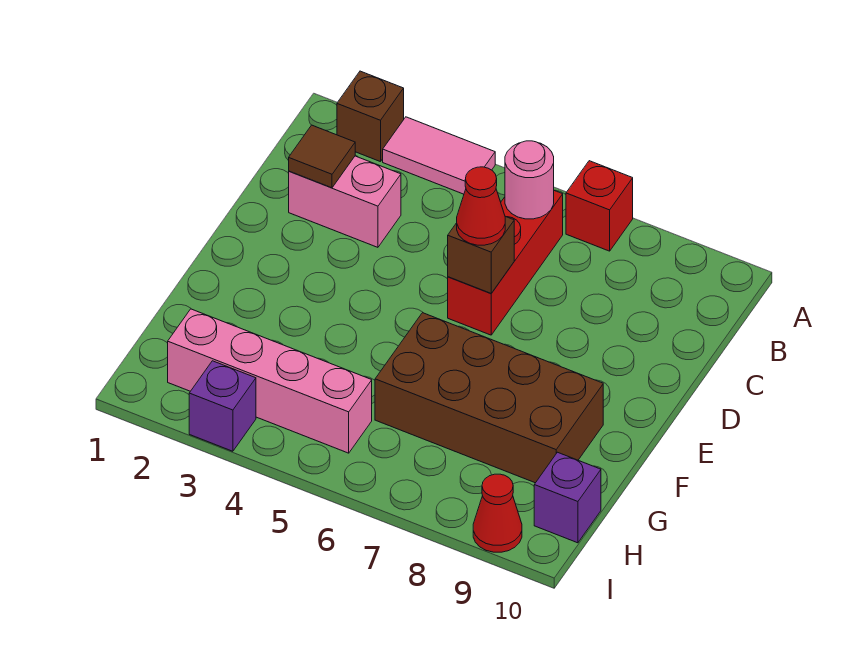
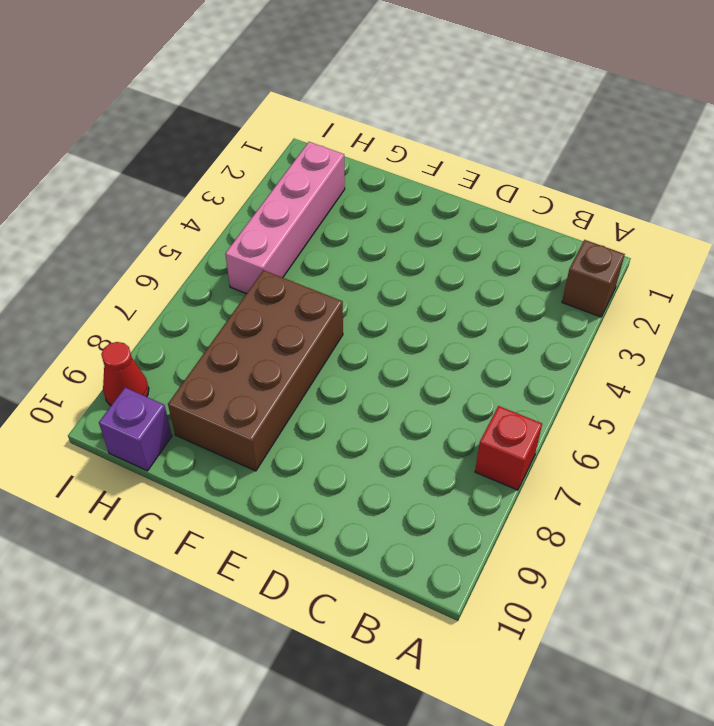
none -> pink tile A3:A4 level 1
none -> red brick B6:D6 level 1
none -> pink brick C2:C3 level 1

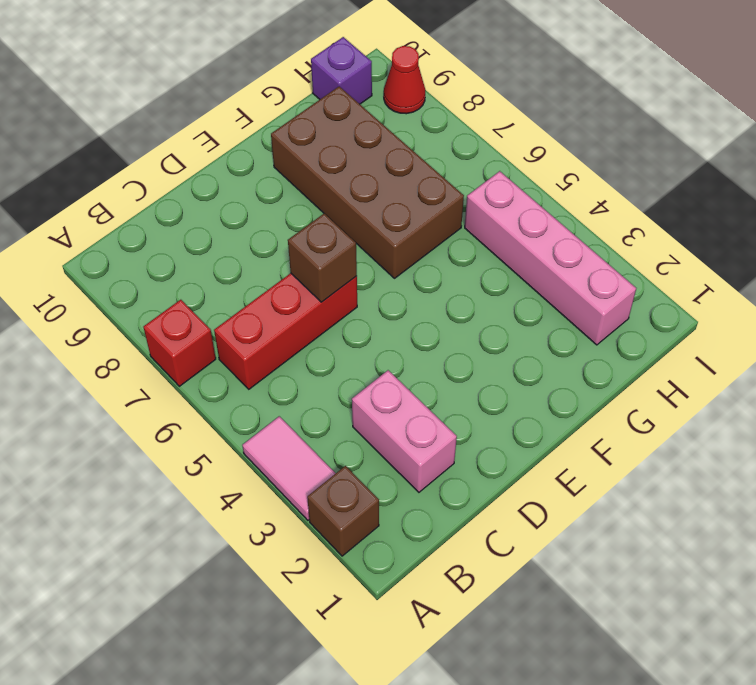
none -> purple brick I3 level 1
none -> pink round brick B6 level 2
none -> brown tile C2 level 2

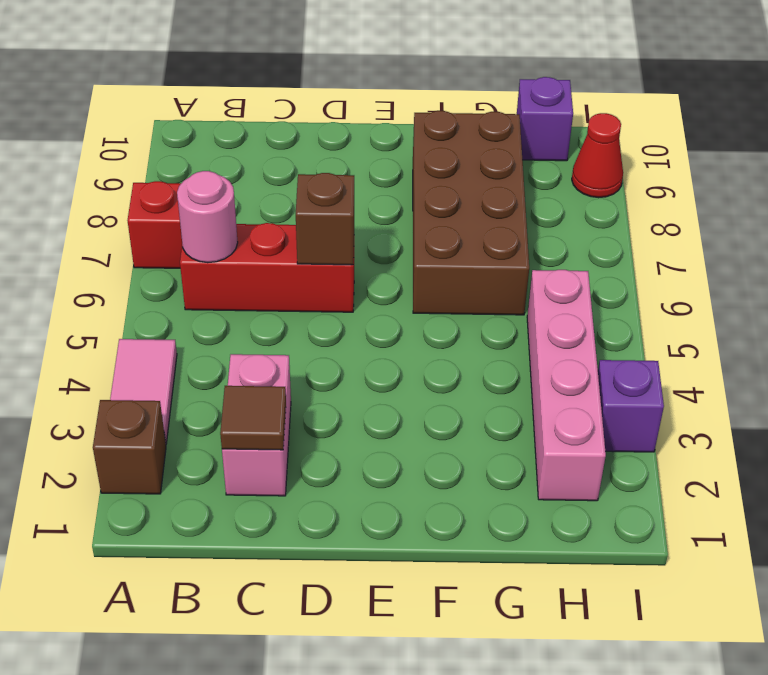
none -> red cone D6 level 3

